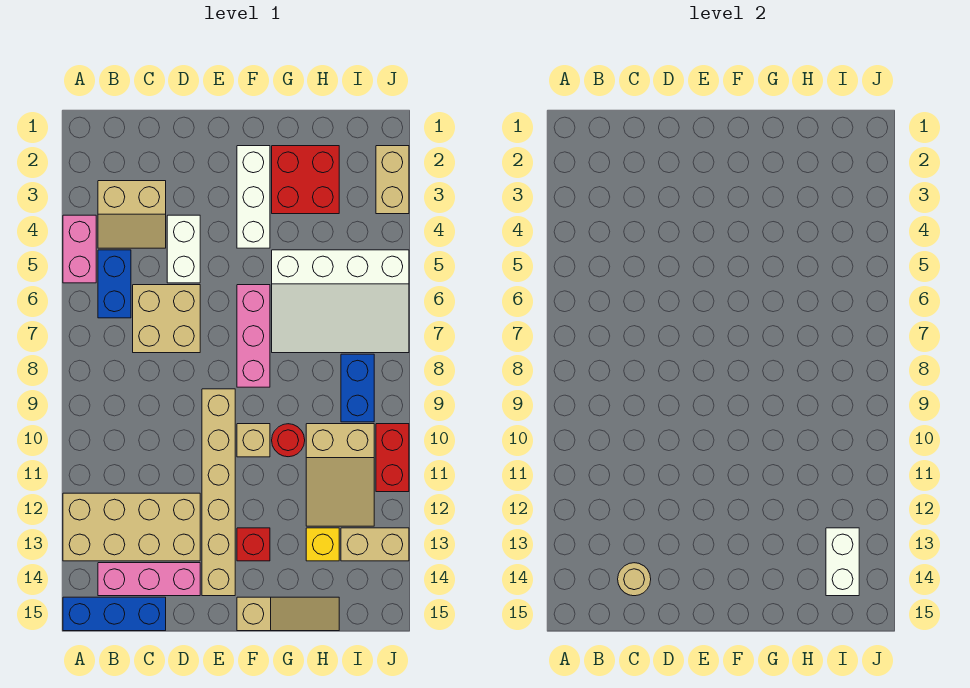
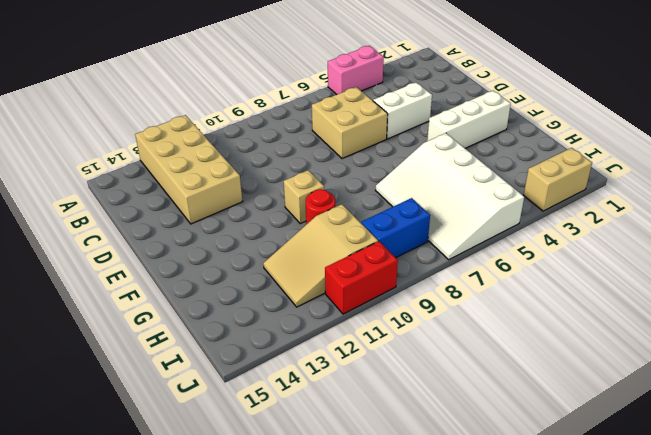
none -> blue brick A15:C15 level 1
none -> tan slope B3:C4 level 1 top 3
none -> blue brick B5:B6 level 1

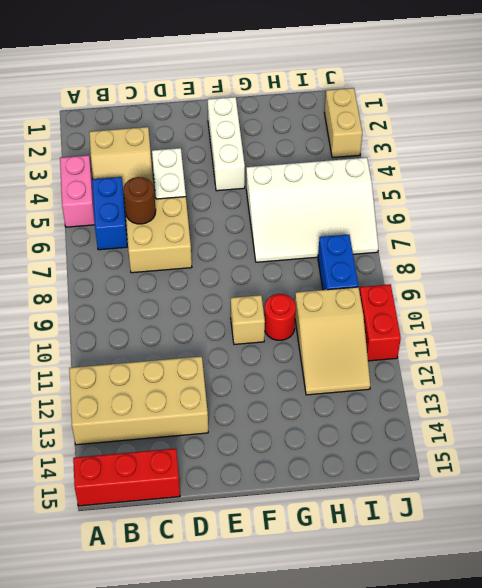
red brick A15:C15 level 1 -> blue brick A15:C15 level 1
brown round brick C6 level 2 -> none
none -> pink brick B14:D14 level 1
none -> tan brick E9:E14 level 1
none -> pink brick F6:F8 level 1

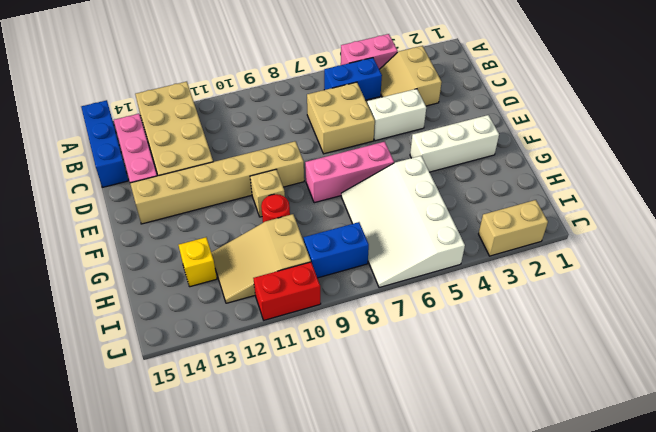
none -> red brick F13 level 1
none -> tan slope F15:H15 level 1 top F
none -> red brick G2:H3 level 1

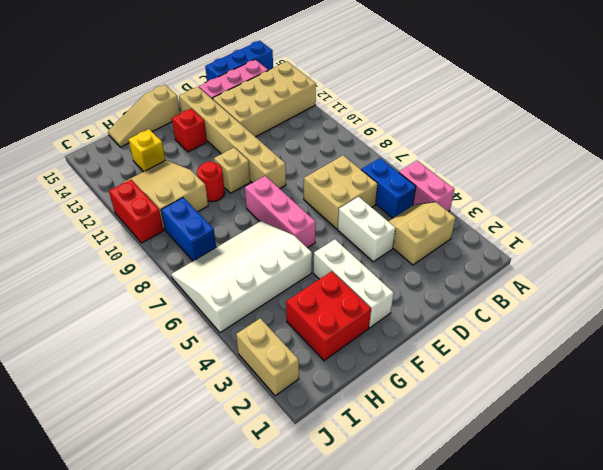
none -> tan brick I13:J13 level 1
none -> tan round brick C14 level 2
none -> white brick I13:I14 level 2

